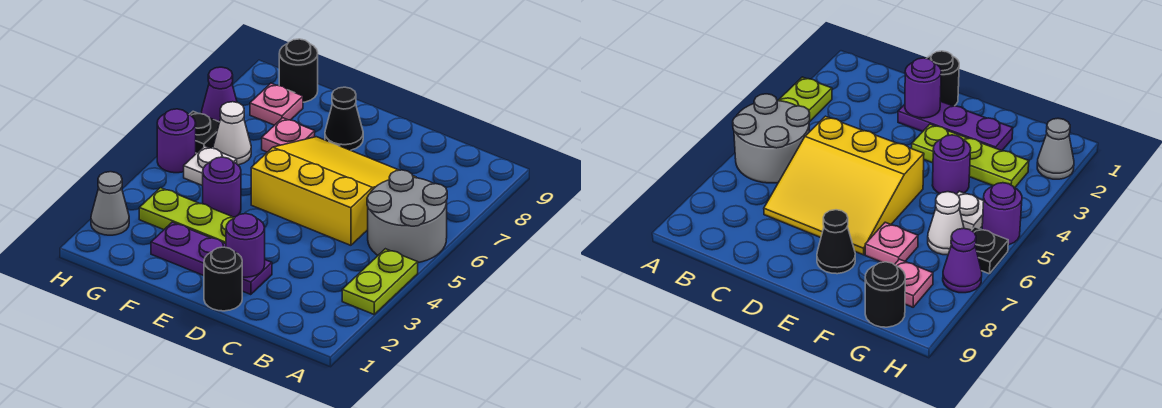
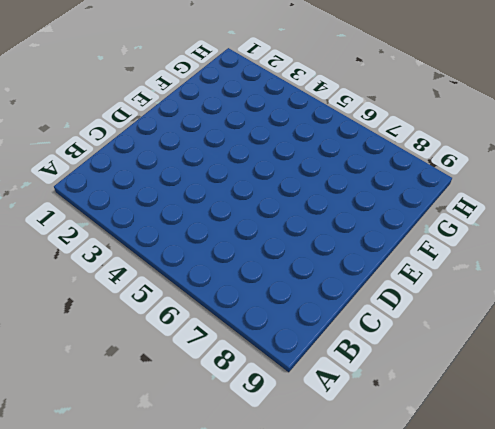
none -> lime plate A3:A4 level 1
none -> grey round brick A5:B6 level 1
none -> yellow slope C5:E7 level 1 top 5

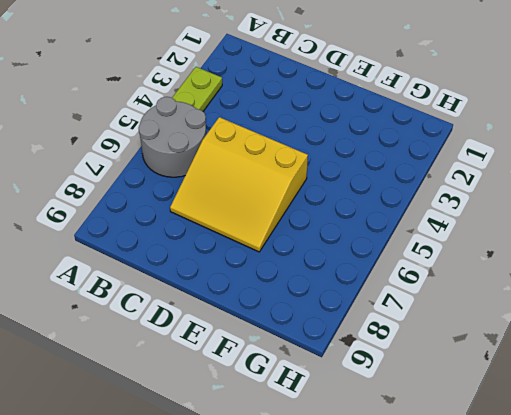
none -> black round brick D1 level 1
none -> purple plate D2:F2 level 1
none -> lime plate E3:G3 level 1

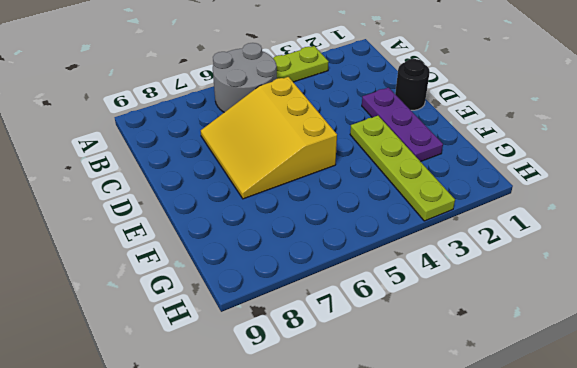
lime plate E3:H3 level 1 -> lime plate E3:G3 level 1
none -> black cone E8 level 1
none -> purple round brick F4 level 1
none -> pink plate F7 level 1

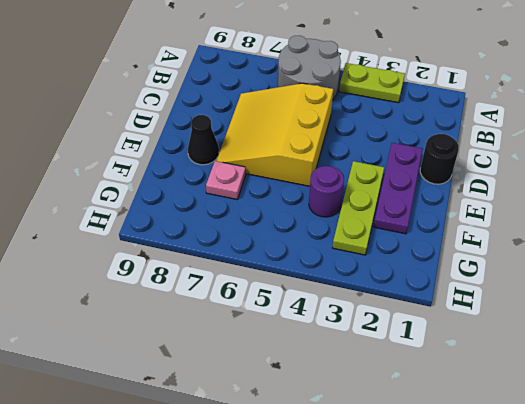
none -> white plate G5 level 1
none -> white cone G6 level 1
none -> pink plate G8 level 1

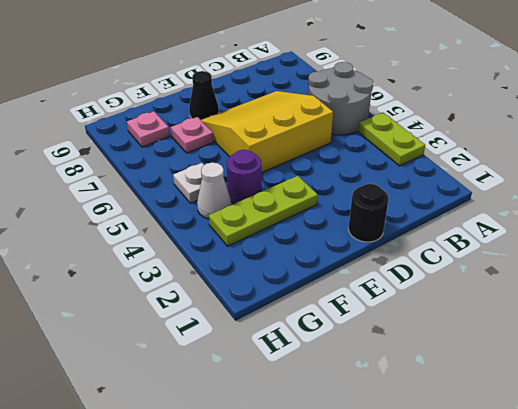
white cone G4 level 1 -> white cone G6 level 1
none -> purple plate D2:F2 level 1
none -> black round brick G9 level 1
none -> grey cone H2 level 1

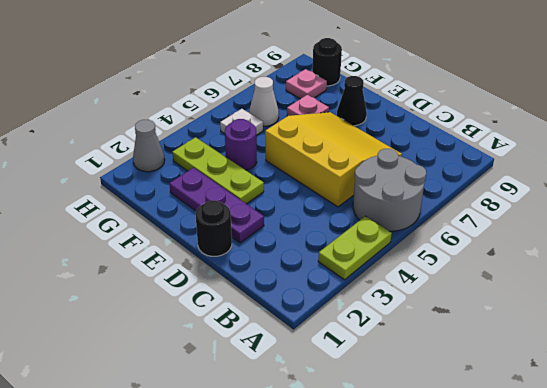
none -> purple round brick H5 level 1
none -> black plate H6 level 1
none -> purple cone H7 level 1

